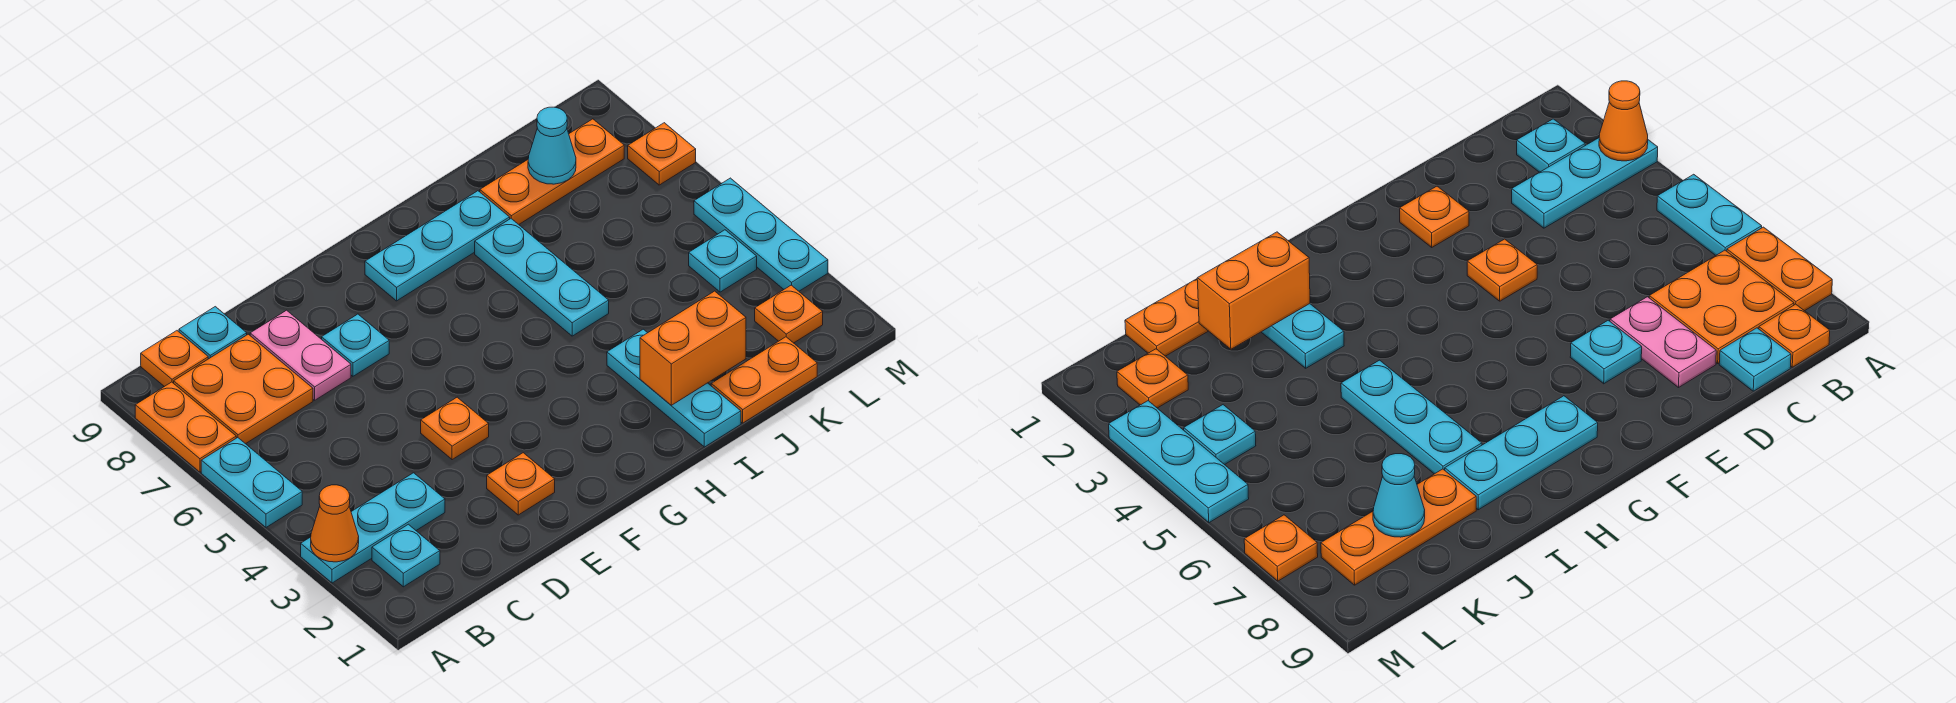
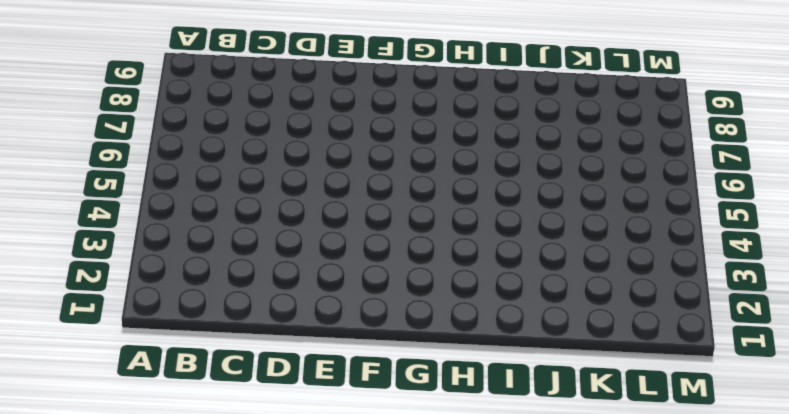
none -> cyan plate A3:C3 level 1
none -> cyan plate A5:A6 level 1
none -> orange plate A7:A8 level 1

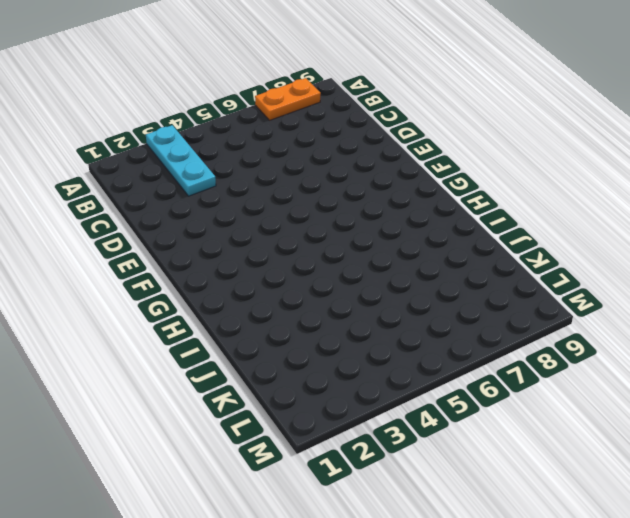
none -> cyan plate A5:A6 level 1
none -> cyan plate B2 level 1
none -> orange plate B7:C8 level 1

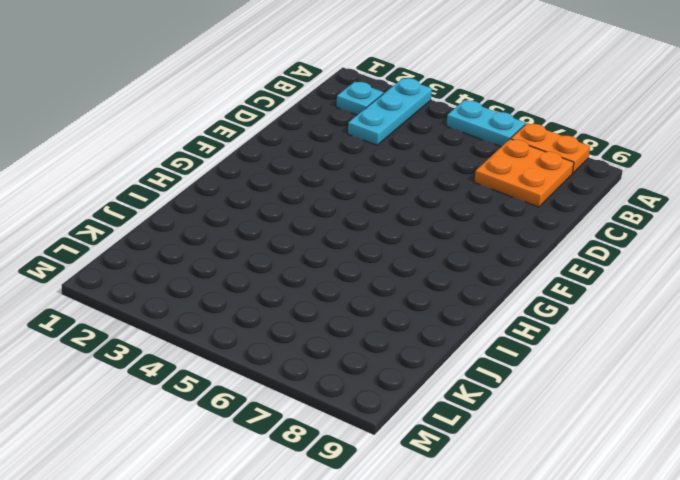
none -> orange plate B9 level 1
none -> cyan plate C9 level 1
none -> pink plate D7:D8 level 1

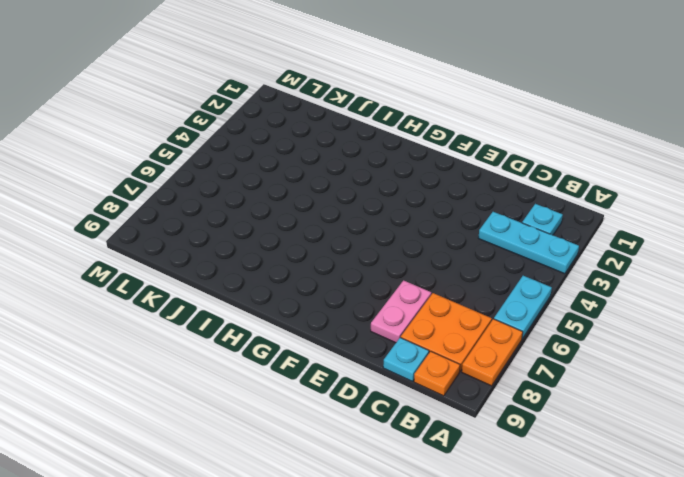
none -> orange plate E2 level 1
none -> orange plate E4 level 1
none -> cyan plate E7 level 1

